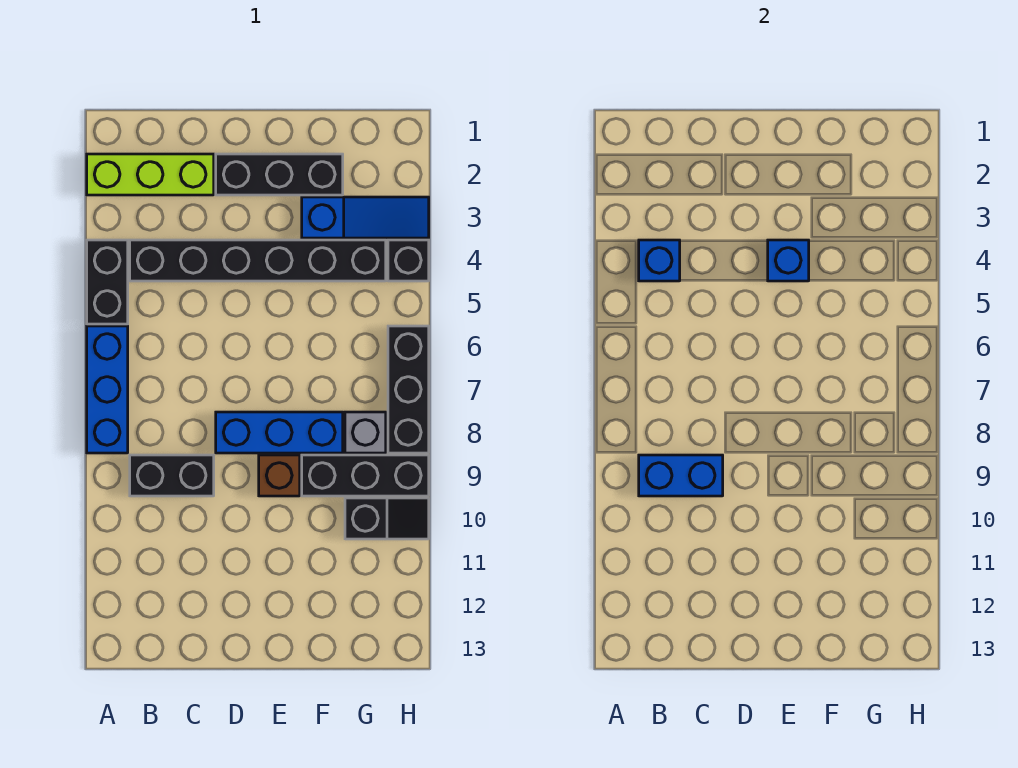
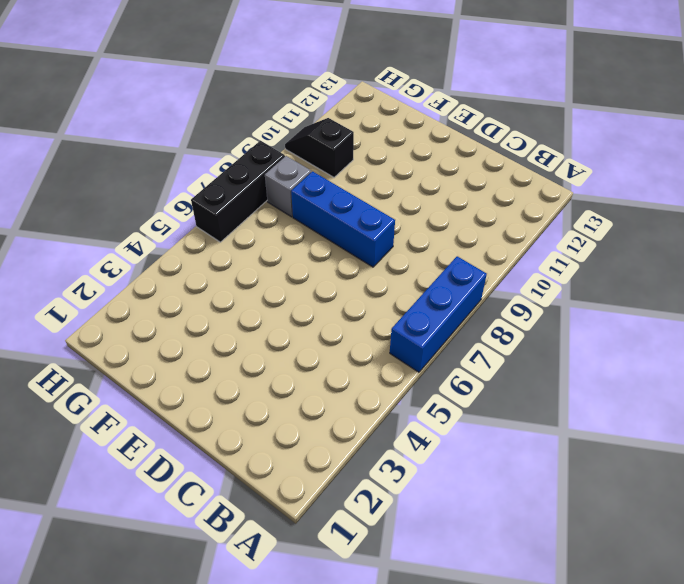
none -> lime brick A2:C2 level 1
none -> black brick A4:A5 level 1
none -> black brick B4:G4 level 1

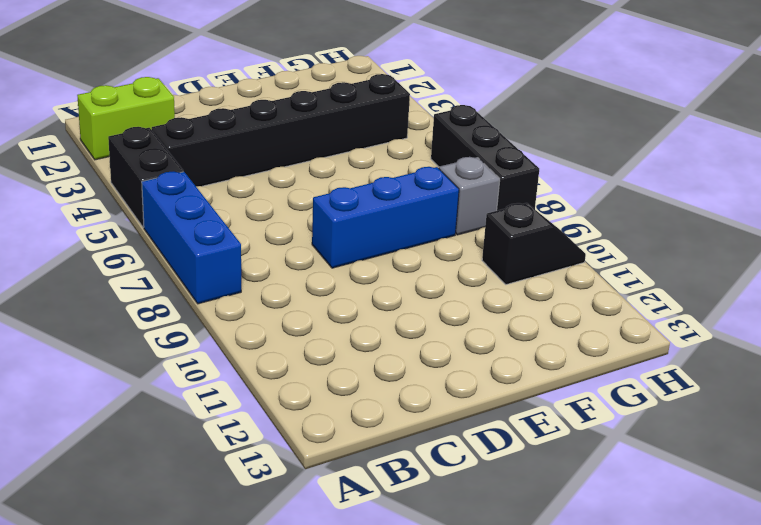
lime brick A2:B2 level 1 -> lime brick A2:C2 level 1
none -> black brick B9:C9 level 1
none -> black brick D2:F2 level 1
none -> brown brick E9 level 1

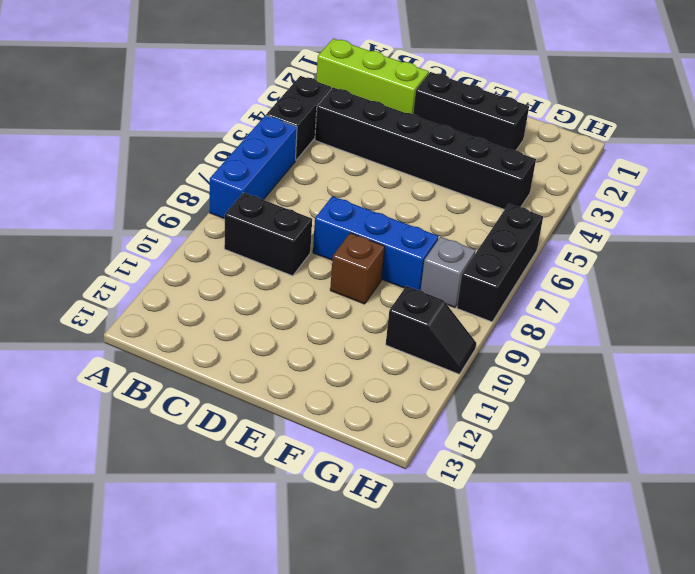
none -> blue slope F3:H3 level 1 top F
none -> black brick F9:H9 level 1
none -> black brick H4 level 1

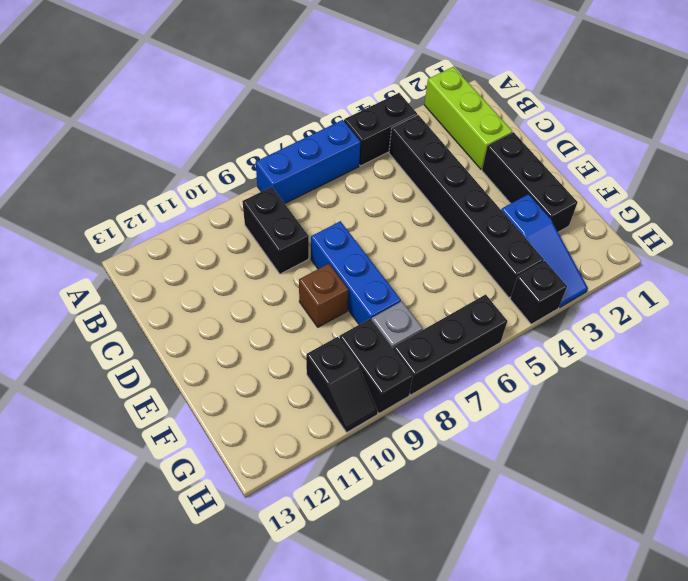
black brick G9:H9 level 1 -> black brick F9:H9 level 1
none -> blue brick B4 level 2
none -> blue brick B9:C9 level 2
none -> blue brick E4 level 2

